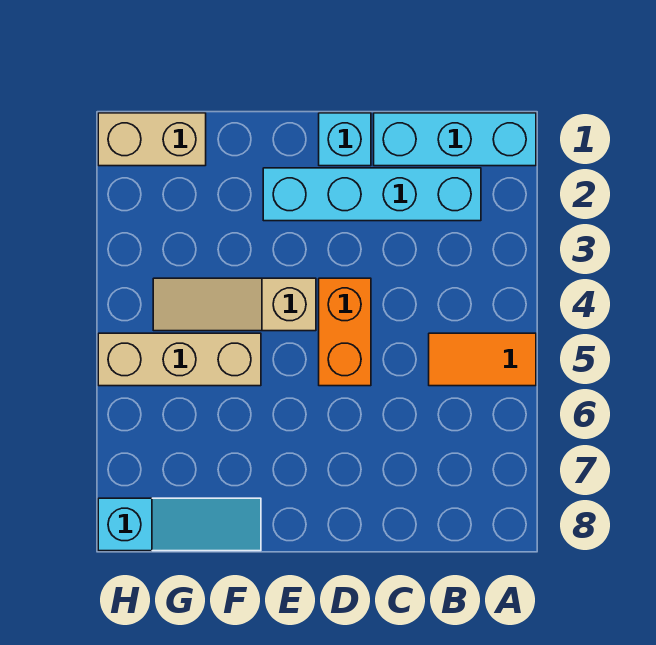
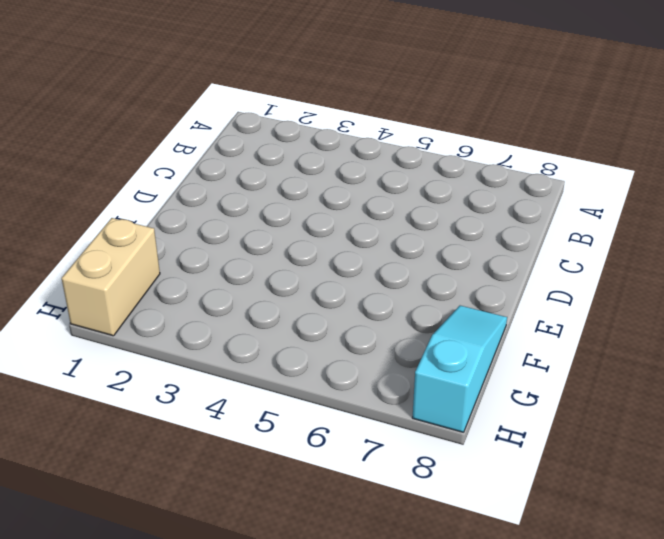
none -> cyan brick A1:C1 level 1
none -> orange tile A5:B5 level 1

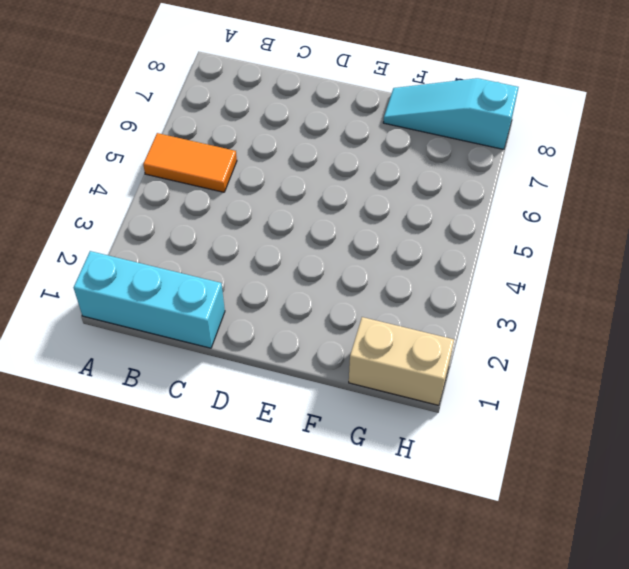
none -> cyan brick B2:E2 level 1
none -> cyan brick D1 level 1

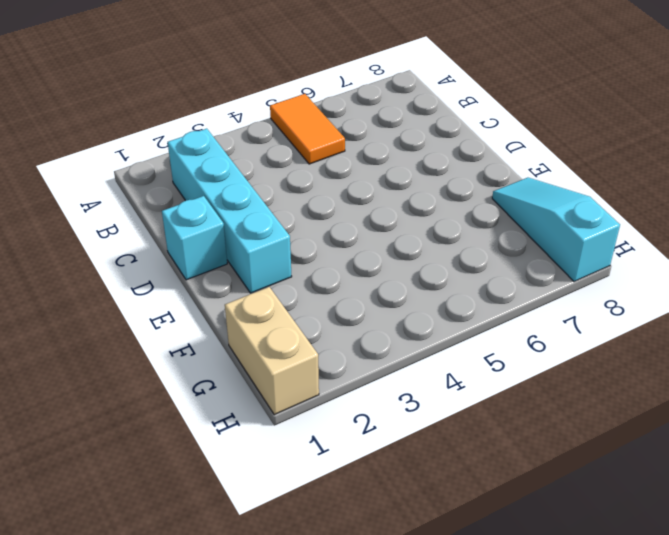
none -> cyan brick A1:C1 level 1
none -> orange brick D4:D5 level 1

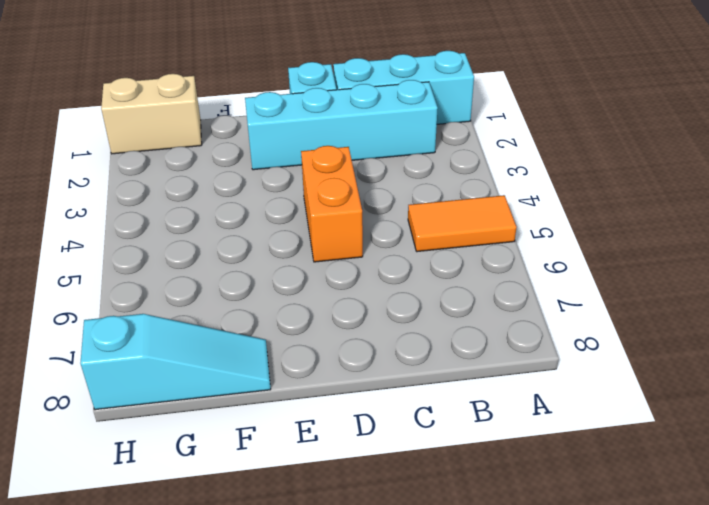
none -> tan slope E4:G4 level 1 top E
none -> tan brick F5:H5 level 1

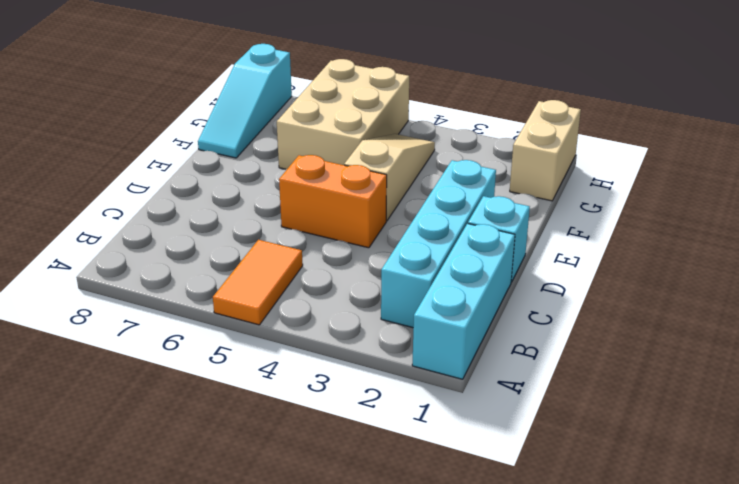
tan brick F5:H6 level 1 -> tan brick F5:H5 level 1

